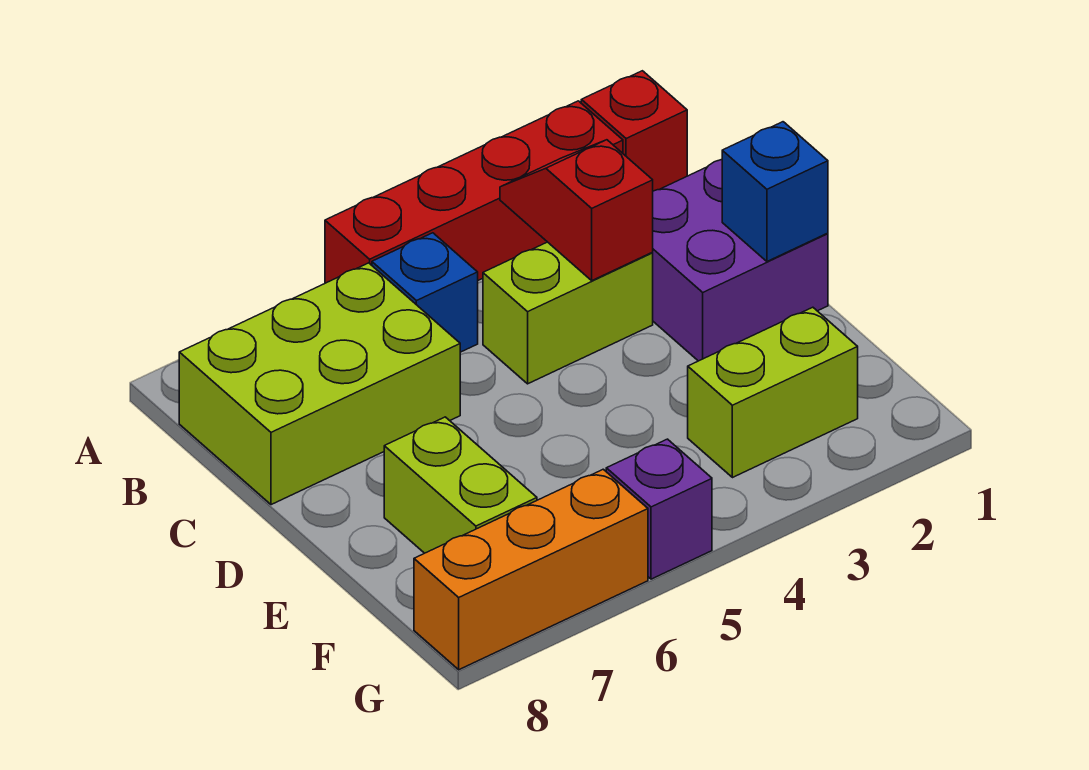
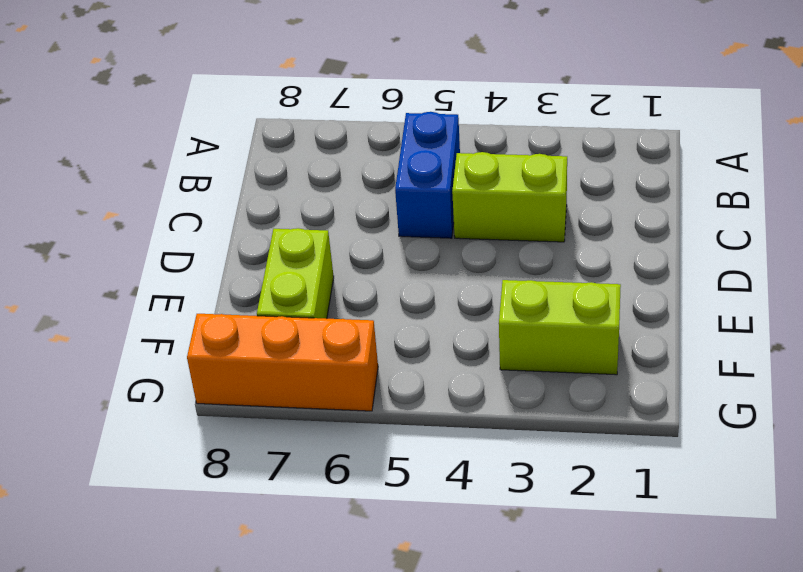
blue brick B5:C5 level 1 -> blue brick B5 level 1
none -> red brick A1 level 1
none -> red brick A2:A5 level 1
none -> lime brick B6:C8 level 1

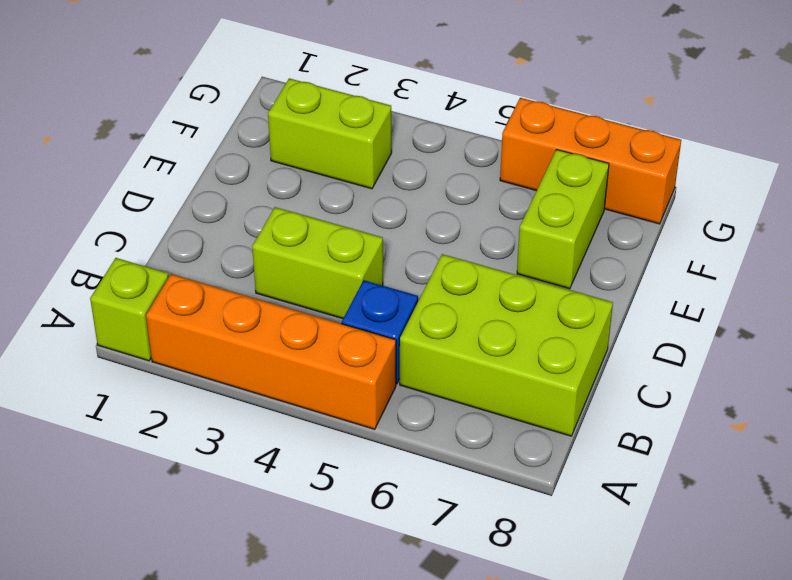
lime brick A1 level 1 -> red brick A1 level 1
orange brick A2:A5 level 1 -> red brick A2:A5 level 1
none -> purple brick C1:D2 level 1
none -> purple brick G5 level 1
none -> red slope B3:C3 level 2 top C

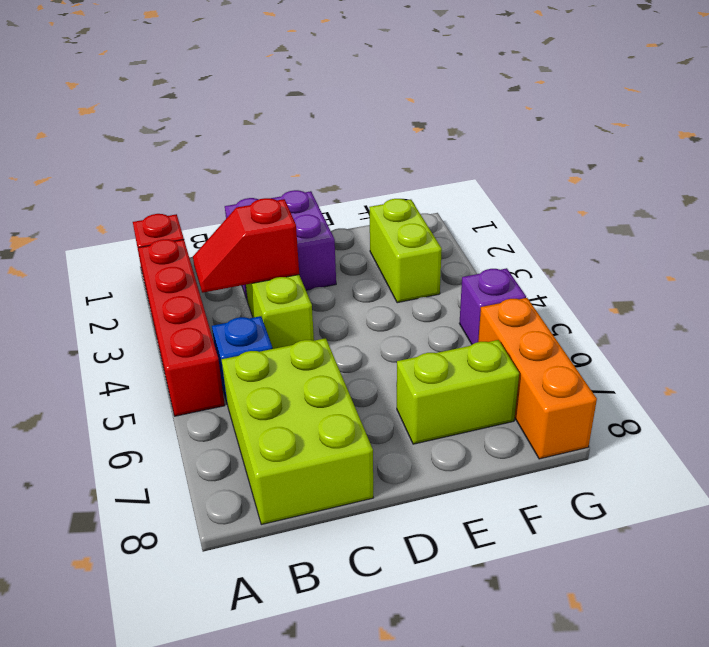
none -> blue brick D1 level 2

